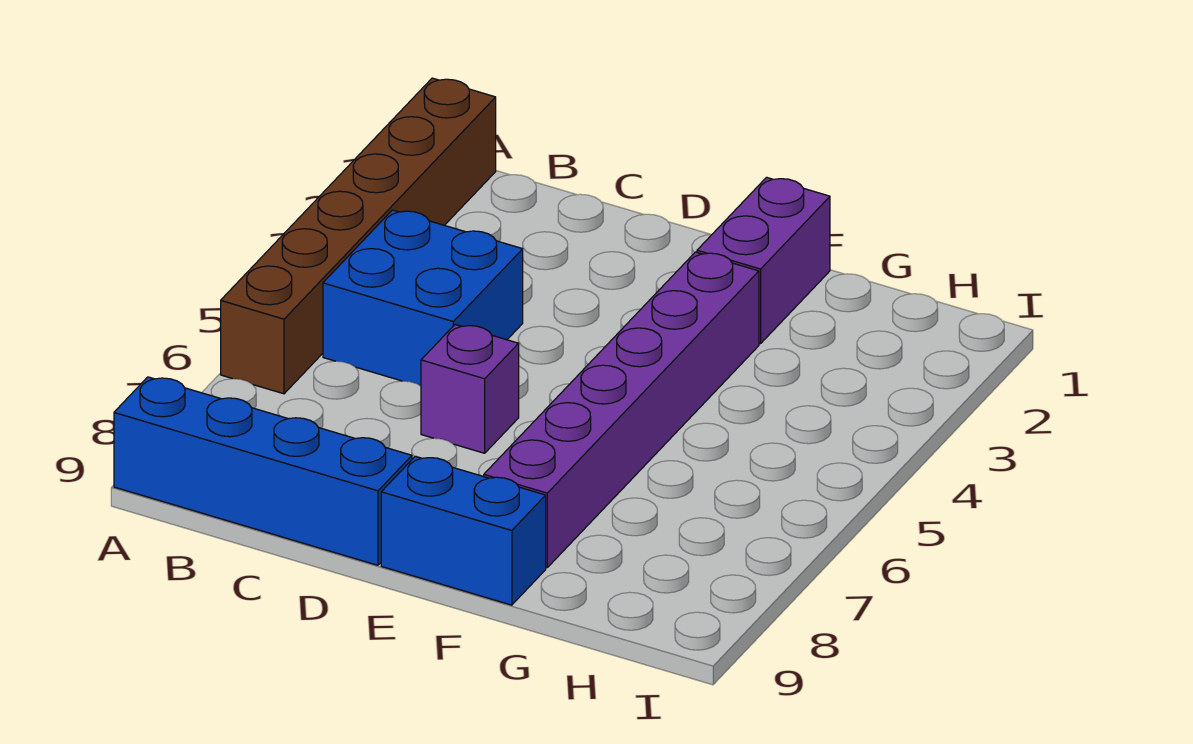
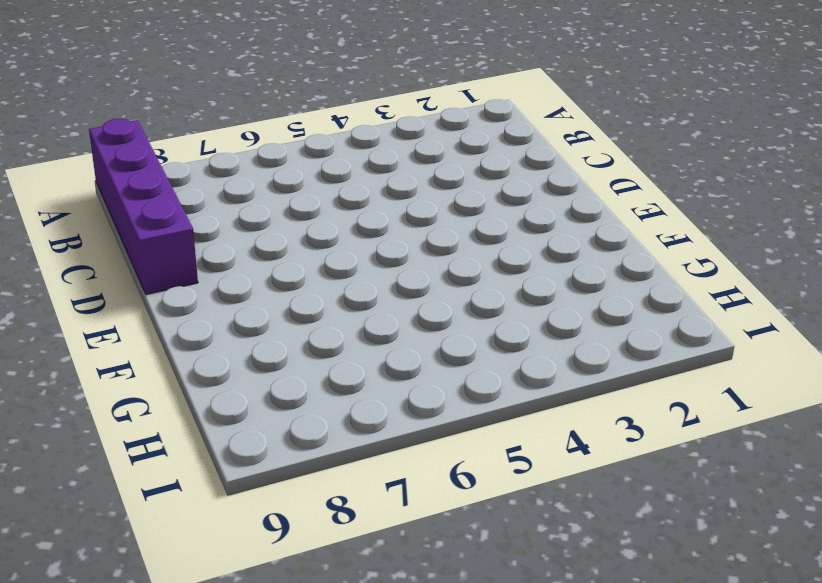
purple brick A9:D9 level 1 -> blue brick A9:D9 level 1
none -> brown brick A1:A6 level 1
none -> blue brick B4:C5 level 1

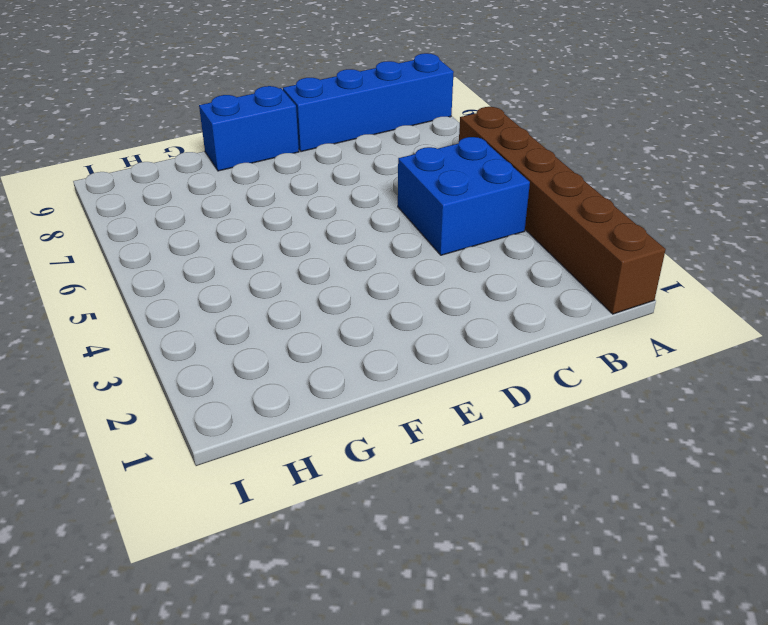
none -> purple brick D6 level 1
none -> purple brick F1:F2 level 1

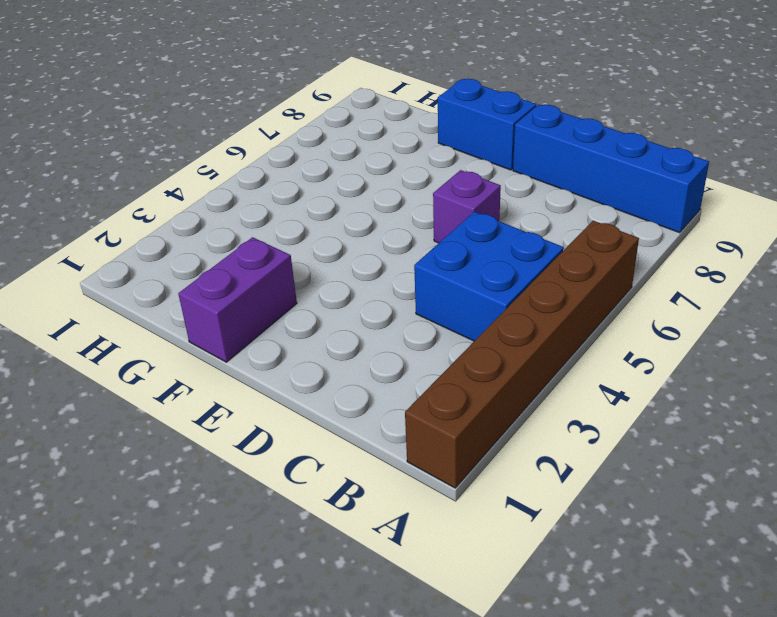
none -> purple brick F3:F8 level 1

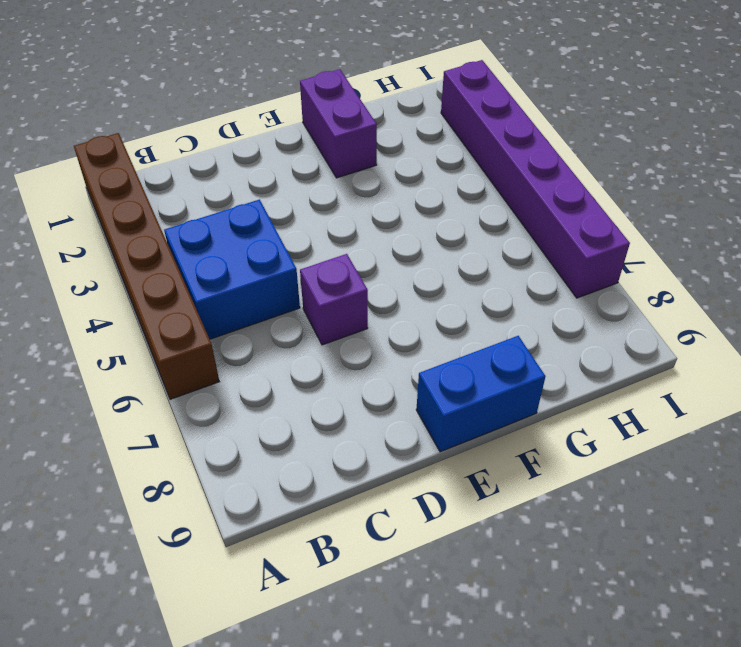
purple brick I2:I7 level 1 -> purple brick F3:F8 level 1
none -> blue brick A9:D9 level 1

